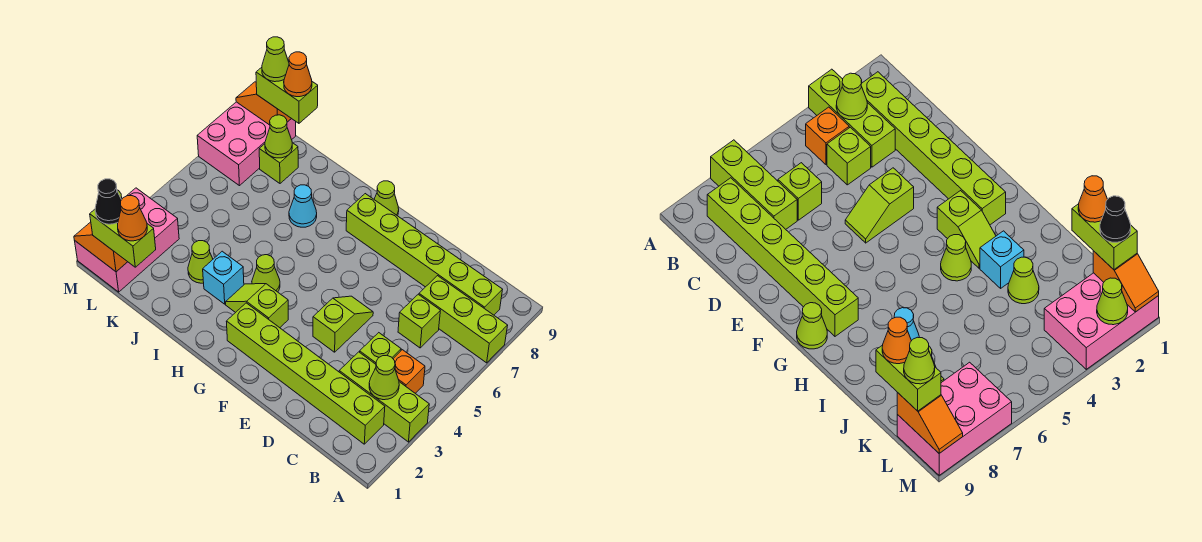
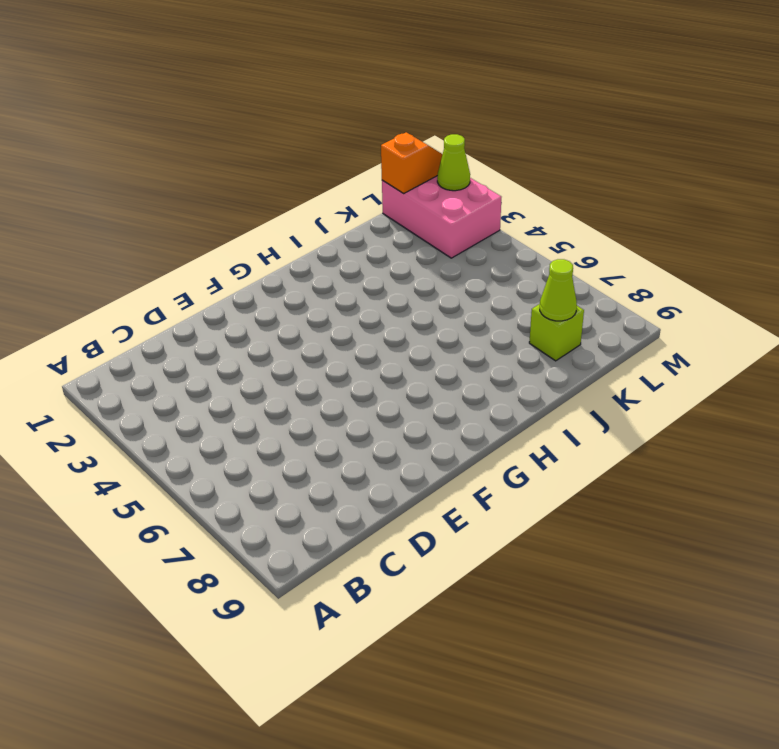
none -> lime brick A3:C3 level 1
none -> lime brick A7:C7 level 1
none -> lime brick B2:G2 level 1

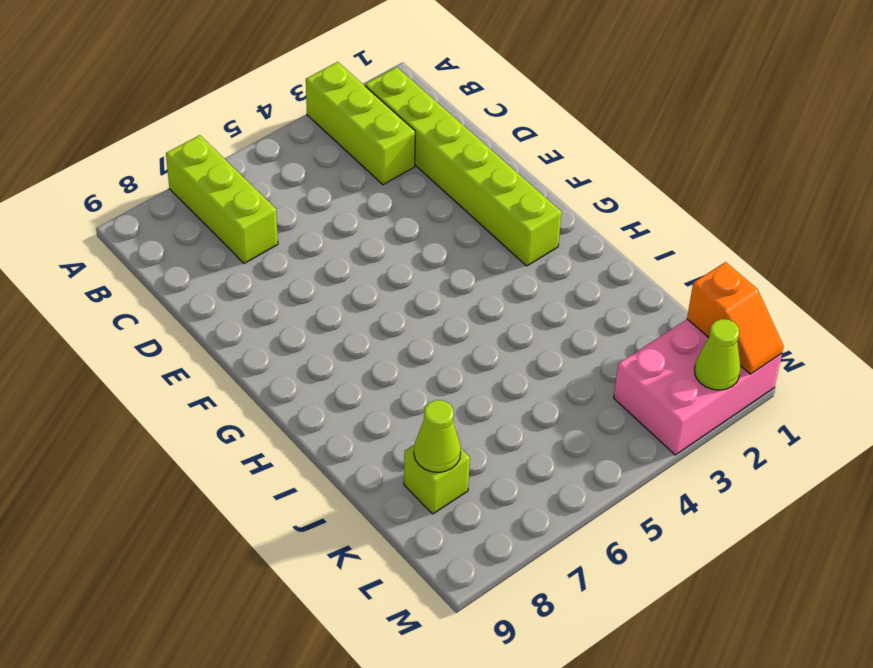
none -> orange brick B4 level 1
none -> lime brick B8:G8 level 1
none -> lime brick C4 level 1

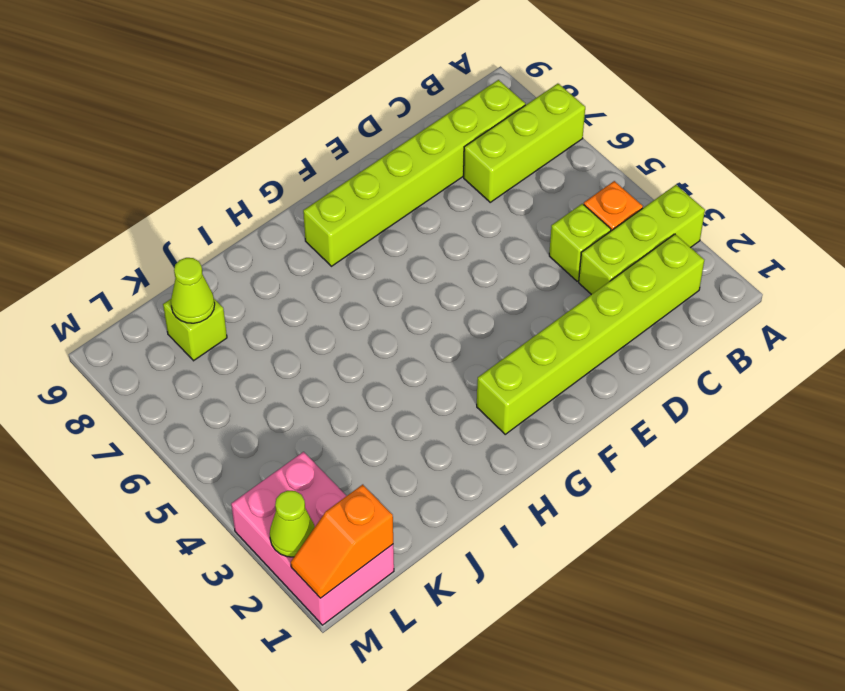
none -> lime brick C6 level 1
none -> lime slope E4:E5 level 1 top 4
none -> lime slope G3:H3 level 1 top G

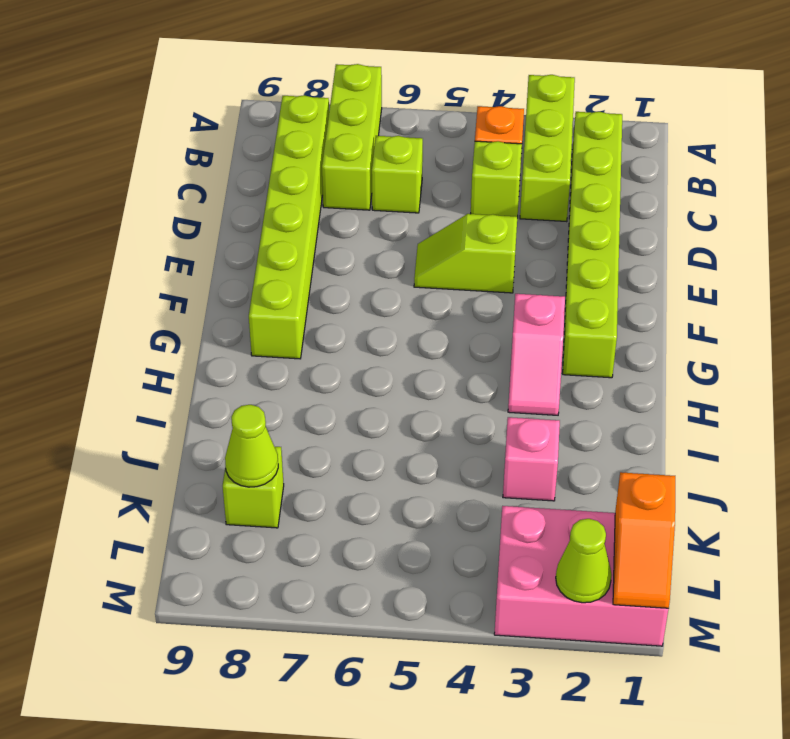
pink slope G3:H3 level 1 top G -> lime slope G3:H3 level 1 top G
pink brick J3 level 1 -> lime cone J3 level 1
none -> lime cone G9 level 1
none -> lime cone H4 level 1
none -> cyan brick I3 level 1

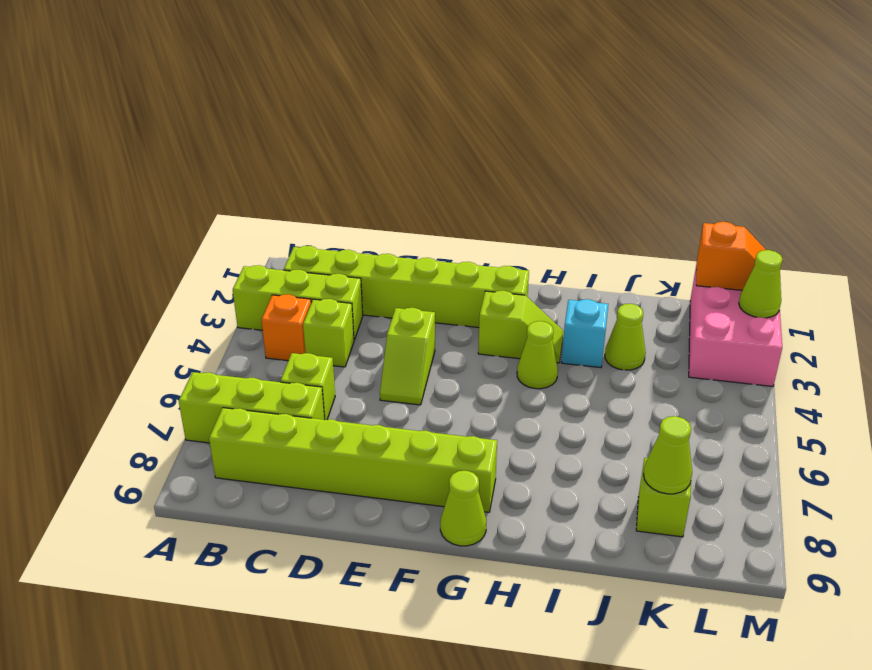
none -> cyan cone I7 level 1
none -> pink brick L7:M9 level 1
none -> lime cone B3 level 2

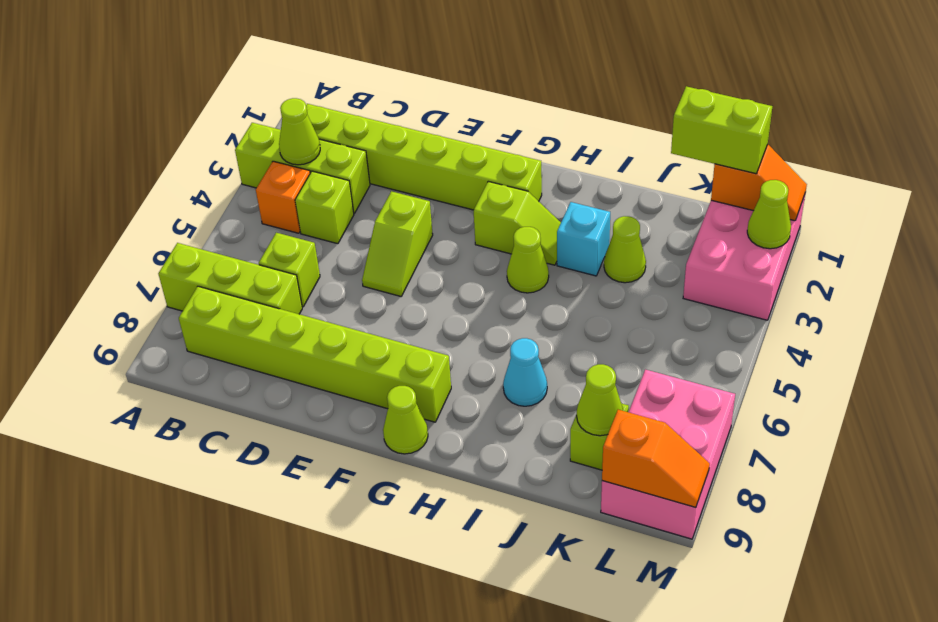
none -> lime brick K9:L9 level 3
none -> orange cone K1 level 4
none -> orange cone K9 level 4

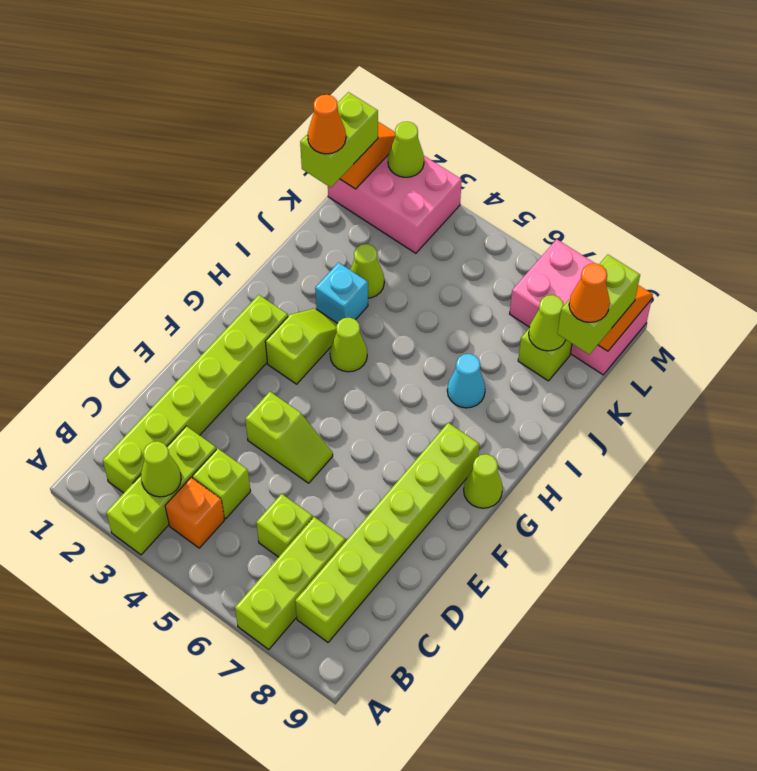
none -> black cone L1 level 4
none -> lime cone L9 level 4

